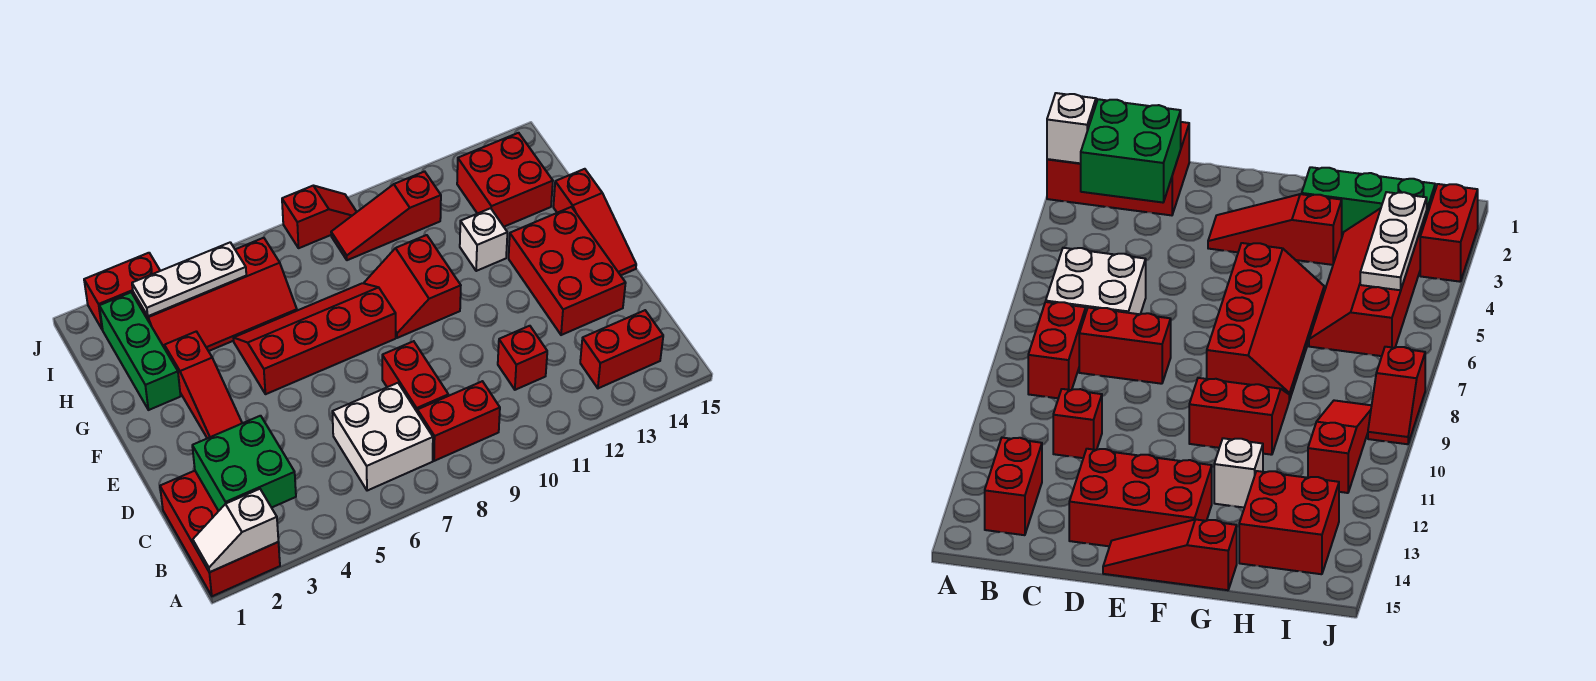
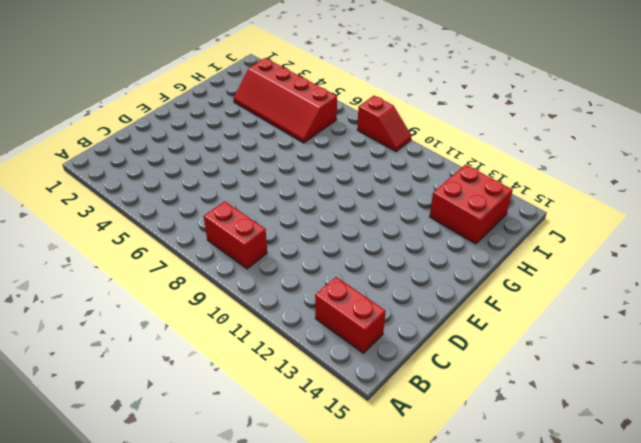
none -> red brick A1:C2 level 1
none -> white brick B6:C7 level 1
none -> red brick C8:D8 level 1

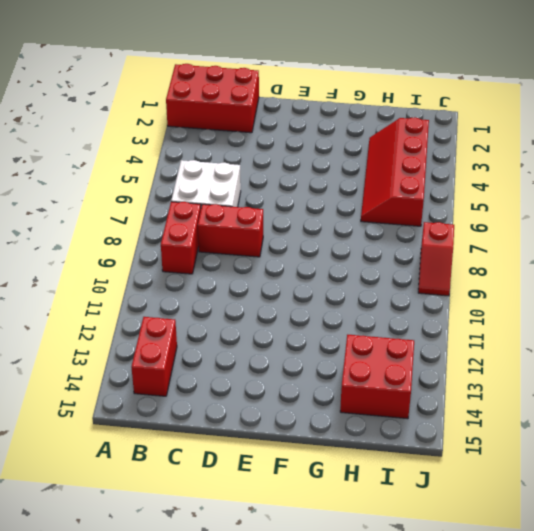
none -> red brick C11 level 1
none -> red brick D13:F14 level 1
none -> red slope E3:G3 level 1 top G

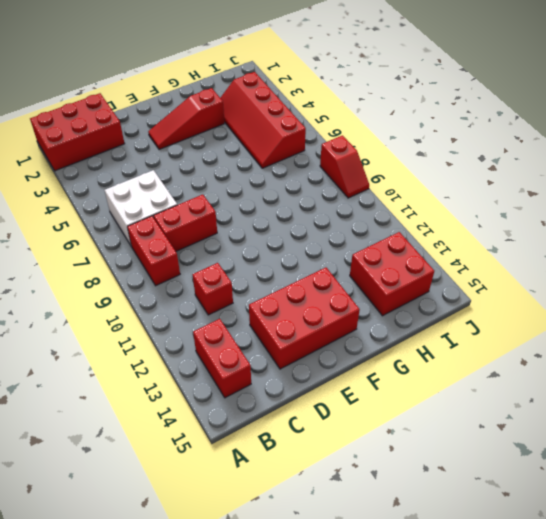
none -> red slope E15:G15 level 1 top G
none -> red slope F5:G8 level 1 top F
none -> red slope F9:G10 level 1 top 10

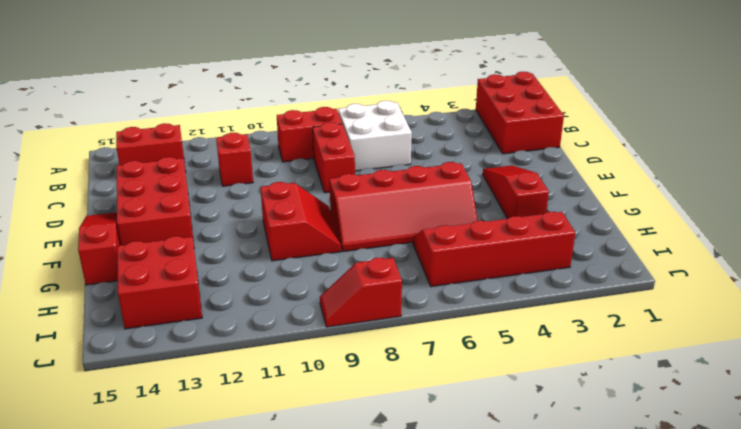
none -> green brick G2:I2 level 1
none -> white brick G12 level 1
none -> red slope I9:I11 level 1 top 11

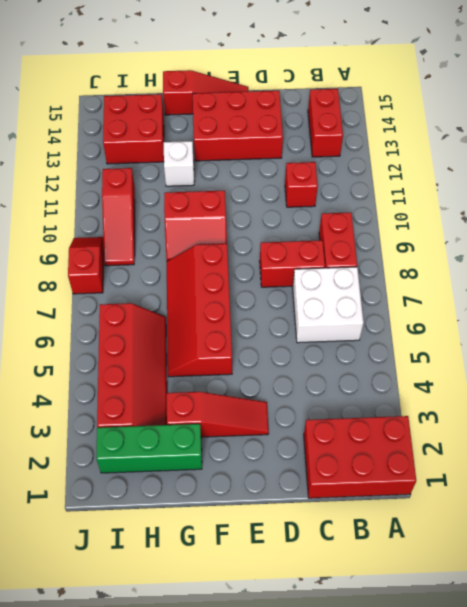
none -> red brick J2:J3 level 1
none -> white slope A1:A2 level 2 top 2
none -> green brick B2:C3 level 2

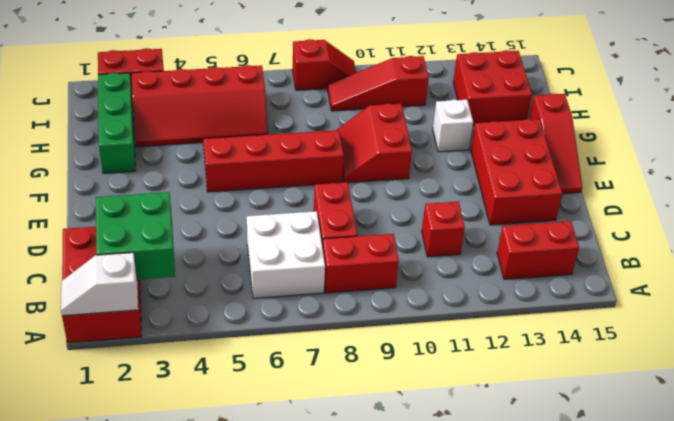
none -> red slope E3:G3 level 1 top G
none -> white plate I3:I5 level 2

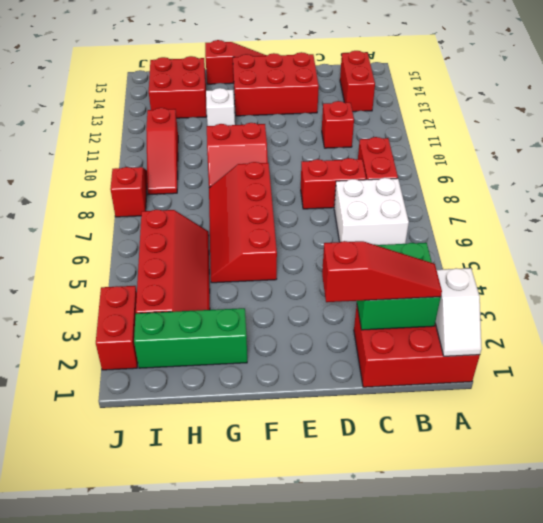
red slope B2:D2 level 3 top D -> red slope E3:G3 level 1 top G
none -> white plate I3:I5 level 2

